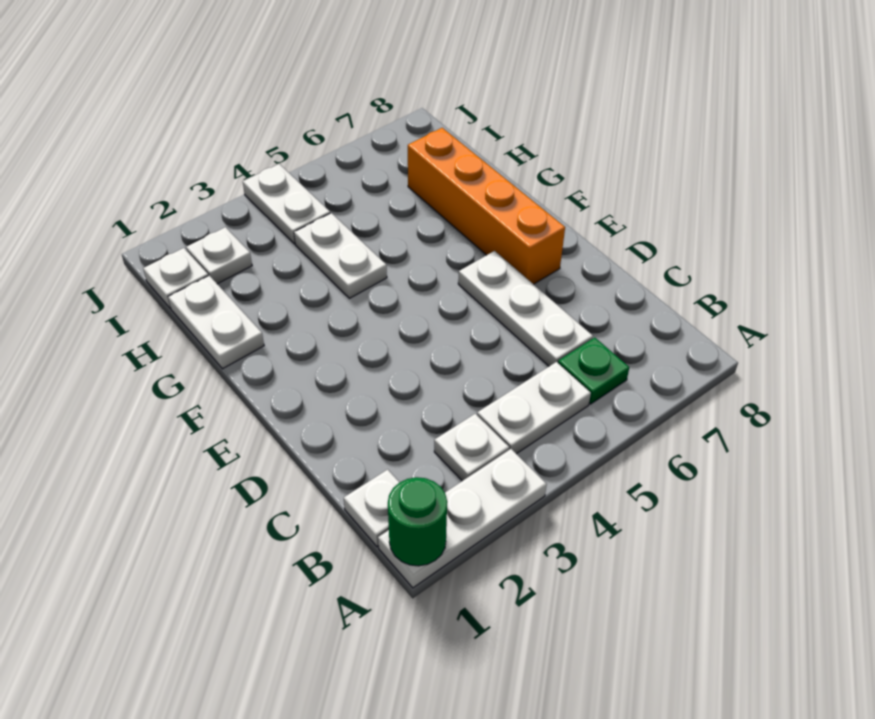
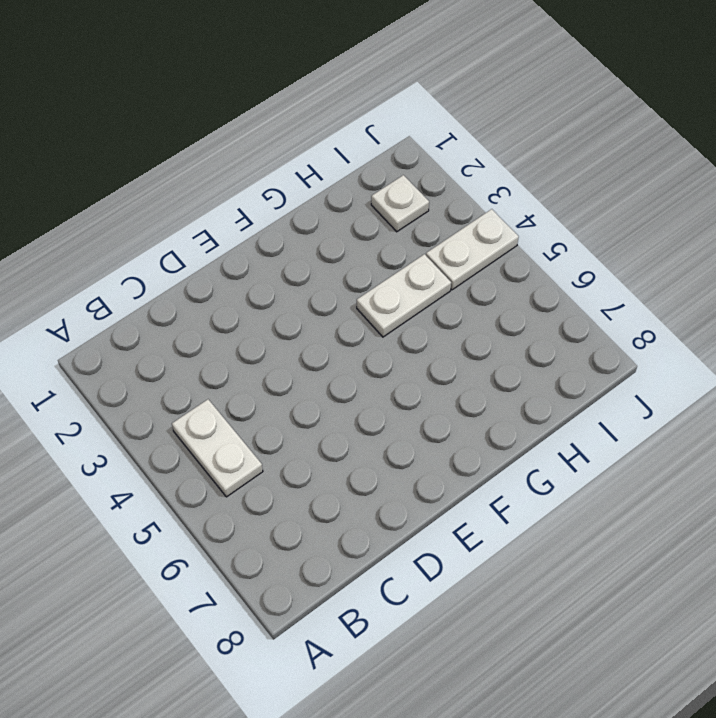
none -> white plate A1:A3 level 1
none -> white plate B1 level 1
none -> white plate B3 level 1

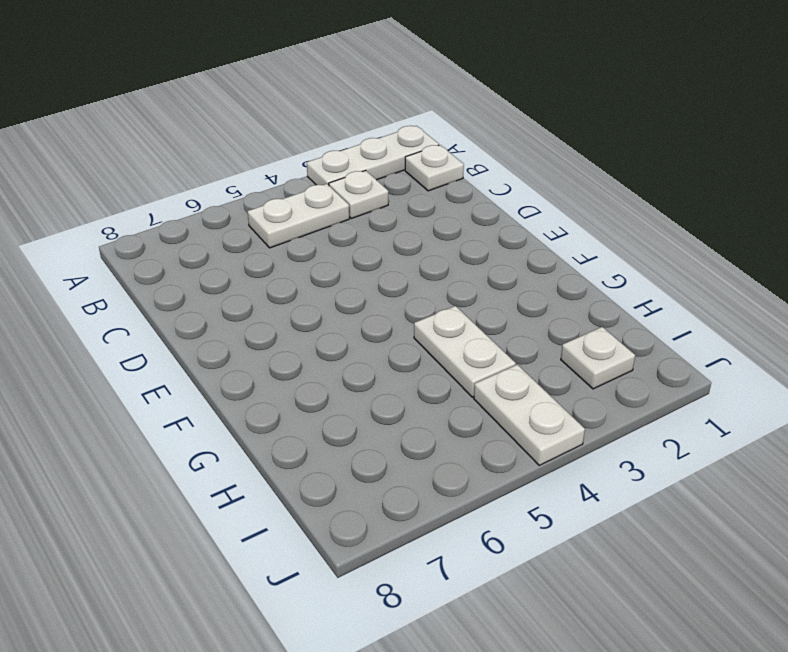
none -> green plate B6 level 1
none -> white plate C6:E6 level 1
none -> orange brick E7:H7 level 1

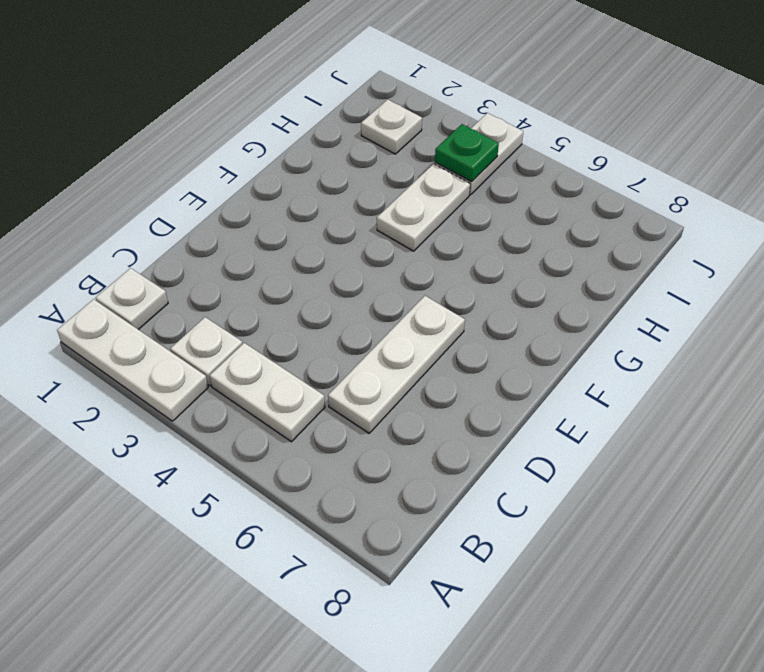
green plate I4 level 2 -> green plate B6 level 1
none -> orange brick E7:H7 level 1
none -> white plate G1:H1 level 1
none -> white plate I1 level 1

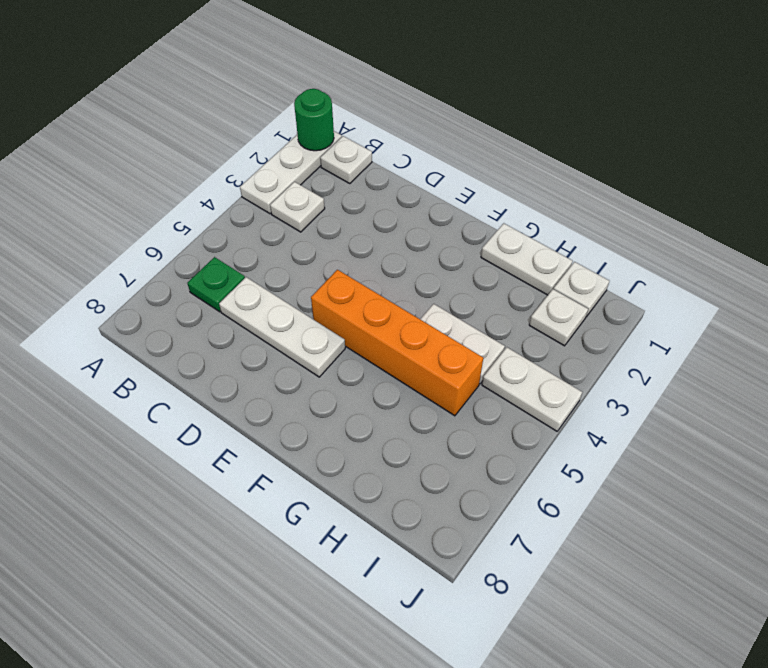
orange brick E5:H5 level 1 -> orange brick E7:H7 level 1
none -> white plate B4:B5 level 1

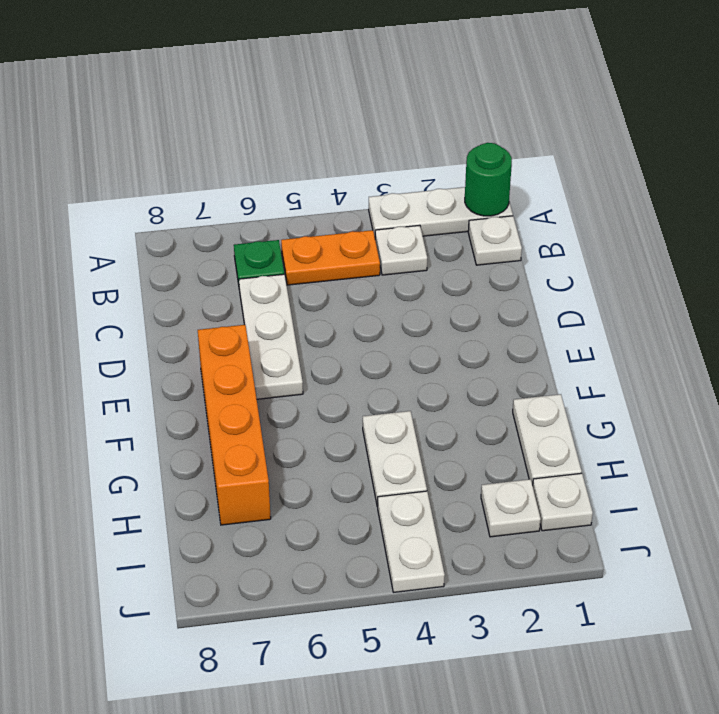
orange plate B4:B5 level 1 -> white plate B4:B5 level 1

